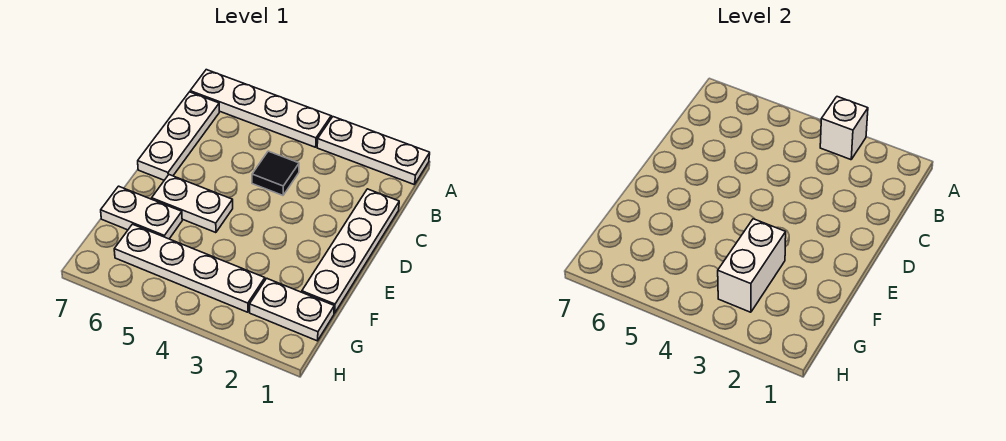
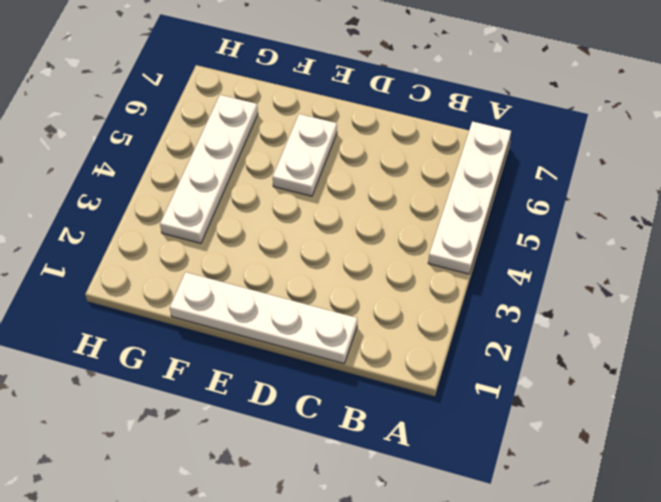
none -> white plate A1:A3 level 1
none -> white plate B7:D7 level 1

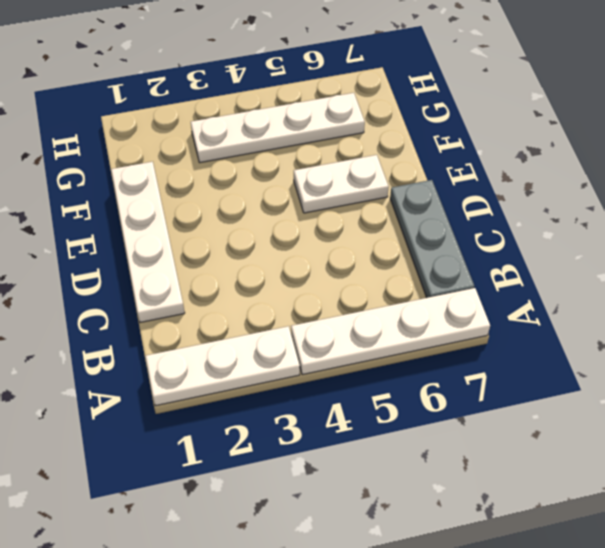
grey plate B7:D7 level 1 -> white plate B7:D7 level 1
none -> black tile C4 level 1
none -> white plate F6:F7 level 1

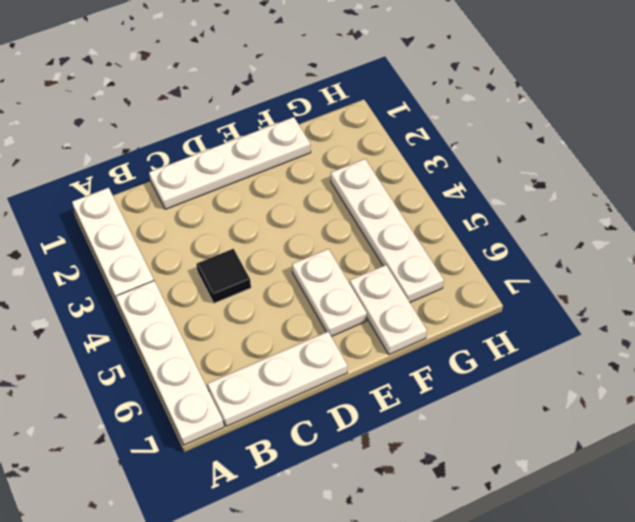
none -> white plate G1:G2 level 1
none -> white brick A3 level 2

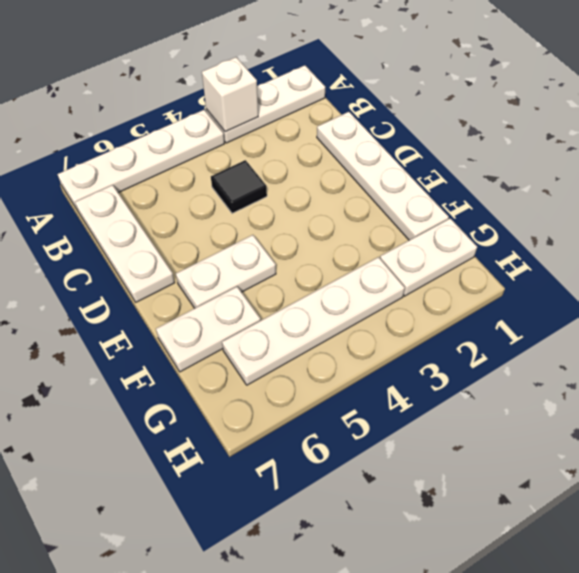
none -> white brick F3:G3 level 2

